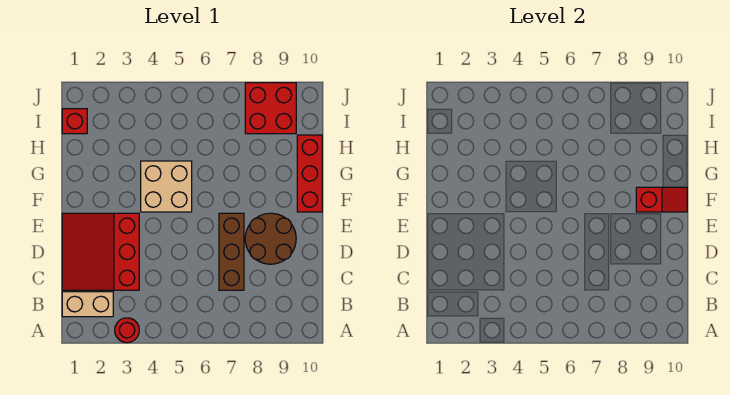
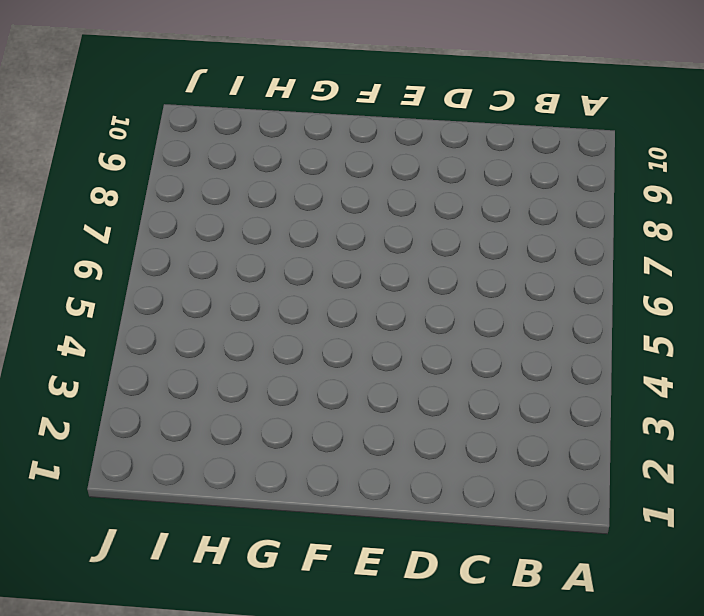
none -> red round brick A3 level 1
none -> tan brick B1:B2 level 1

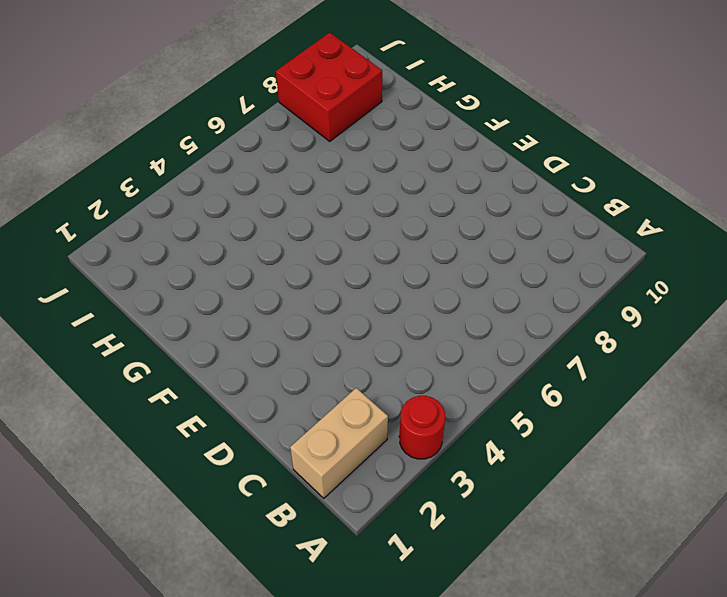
none -> red slope C1:E3 level 1 top 3
none -> brown brick C7:E7 level 1

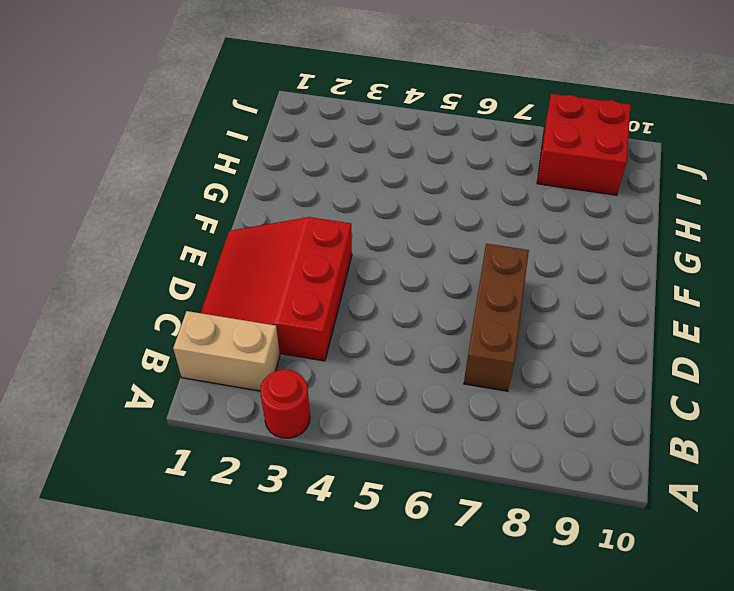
none -> brown round brick D8:E9 level 1
none -> tan brick F4:G5 level 1

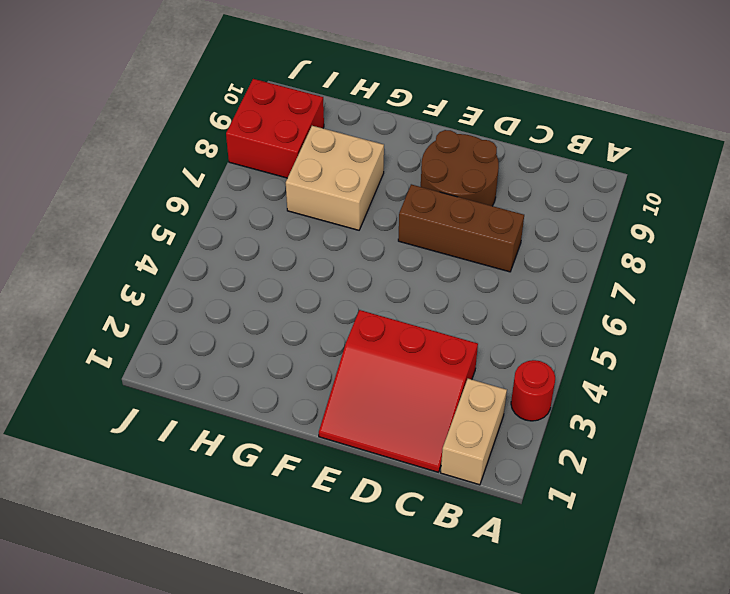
tan brick G7:H8 level 1 -> tan brick F4:G5 level 1
none -> red brick F10:H10 level 1
none -> red brick I1 level 1

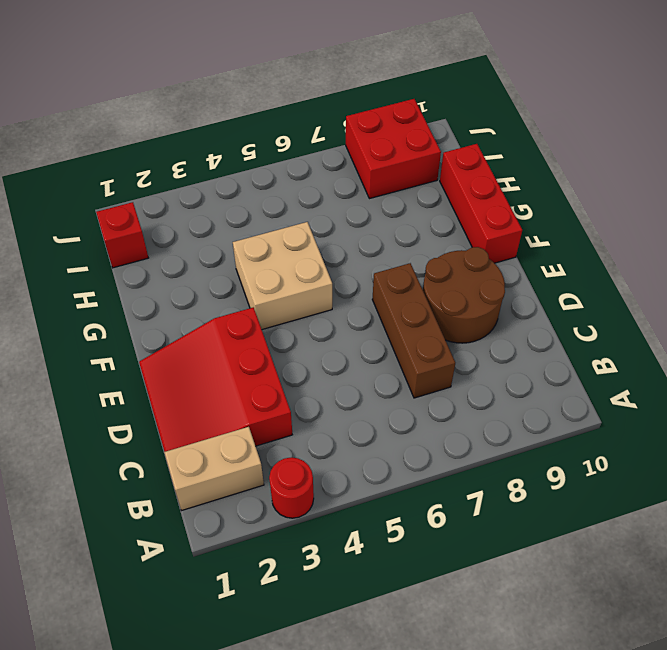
none -> red slope F9:F10 level 2 top 9

